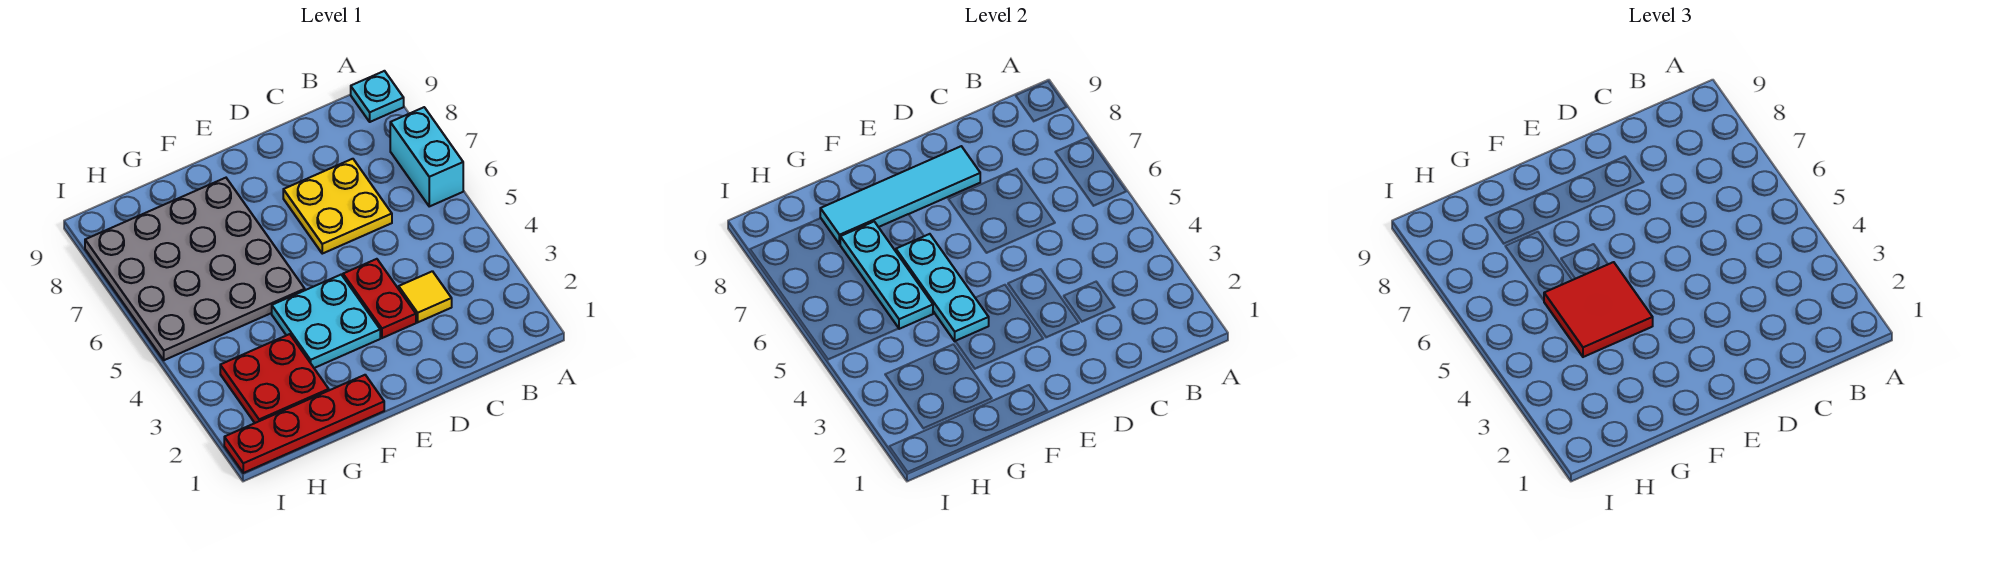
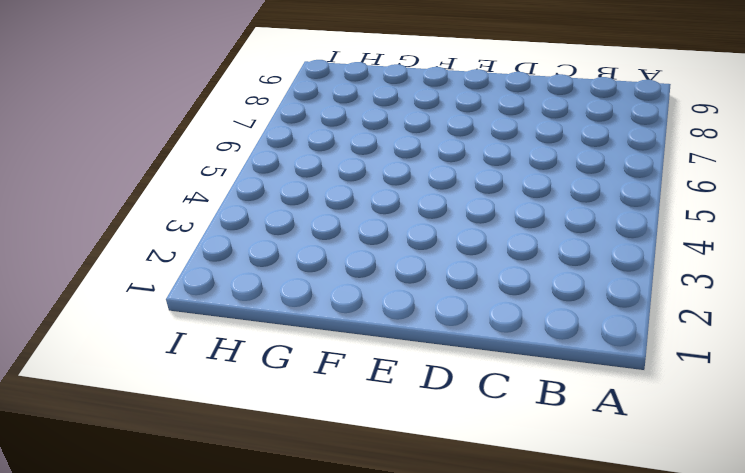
none -> cyan brick A6:A7 level 1
none -> cyan plate A9 level 1
none -> yellow tile C3 level 1

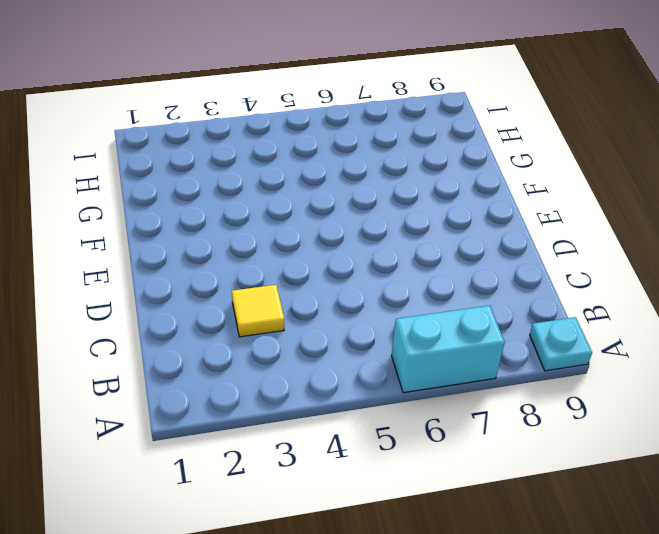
none -> yellow plate C6:D7 level 1
none -> red plate D3:D4 level 1
none -> cyan plate E3:F4 level 1

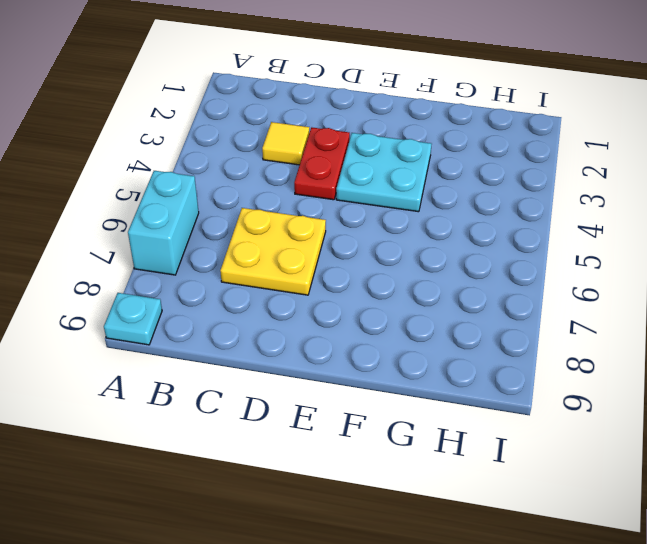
none -> red plate F1:I1 level 1
none -> grey plate F5:I8 level 1
none -> red plate G2:H3 level 1

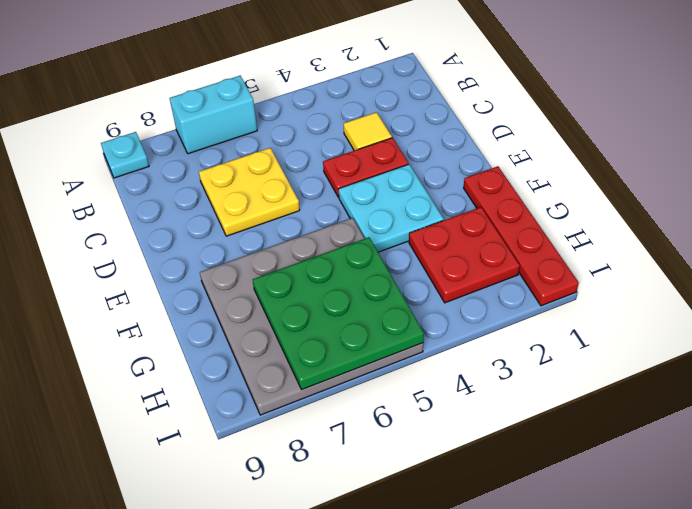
green plate G5:I7 level 2 -> cyan plate G5:G7 level 2
none -> cyan tile D8:G8 level 2
none -> cyan plate F4:F6 level 2
none -> red tile F4:G5 level 3

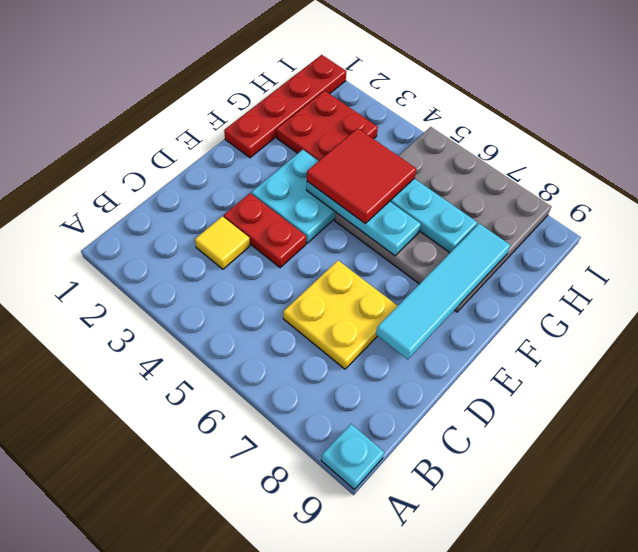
none -> cyan brick A6:A7 level 1

